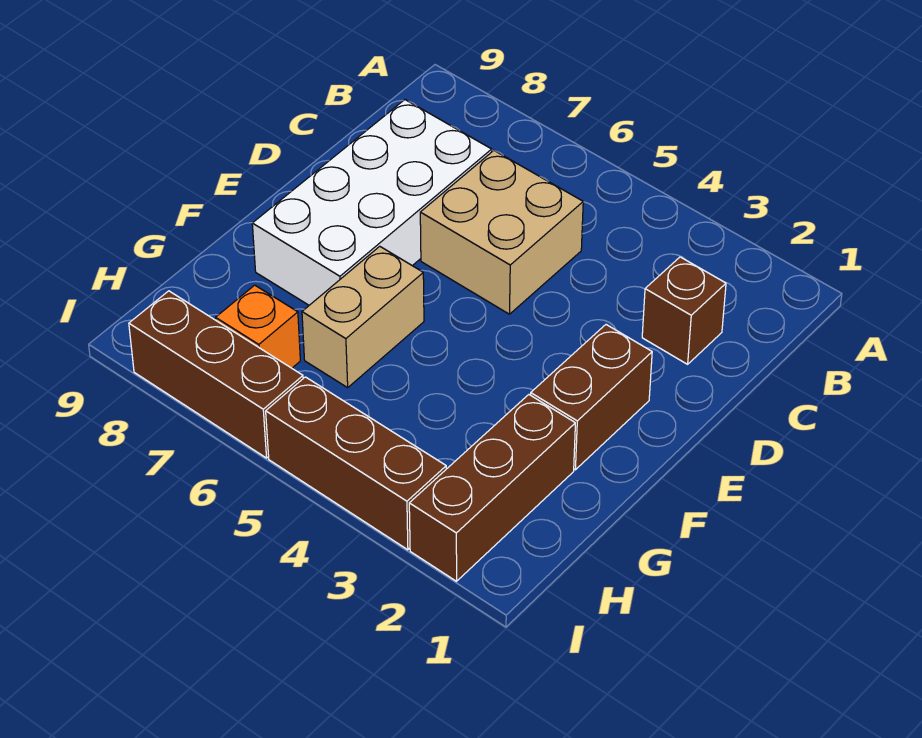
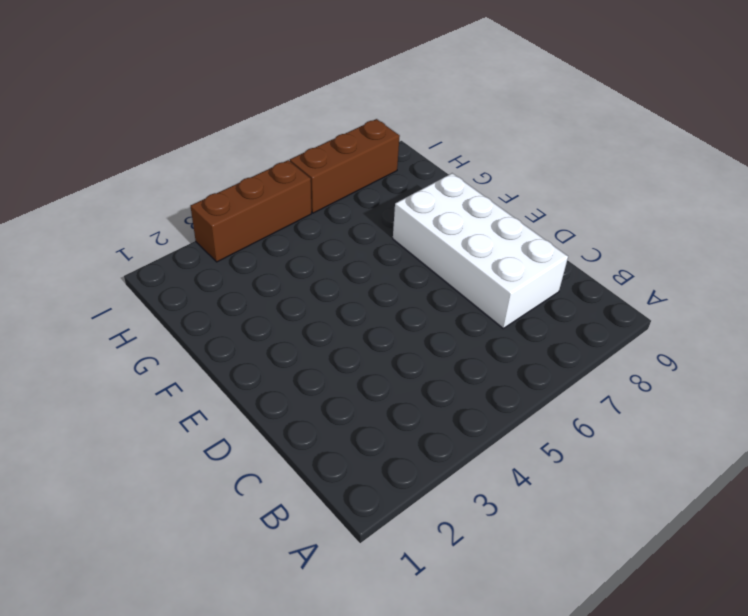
none -> brown brick C2 level 1
none -> tan brick C5:D6 level 1

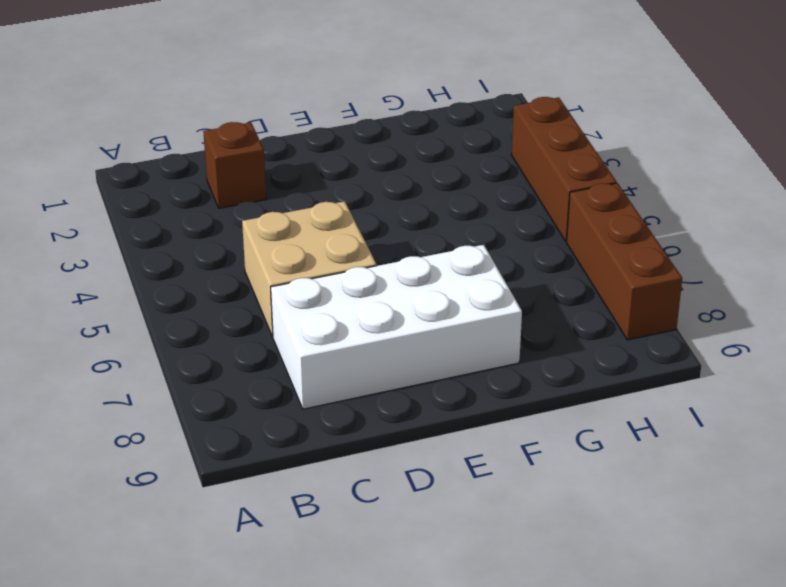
none -> brown brick E2:F2 level 1
none -> tan brick F6:G6 level 1

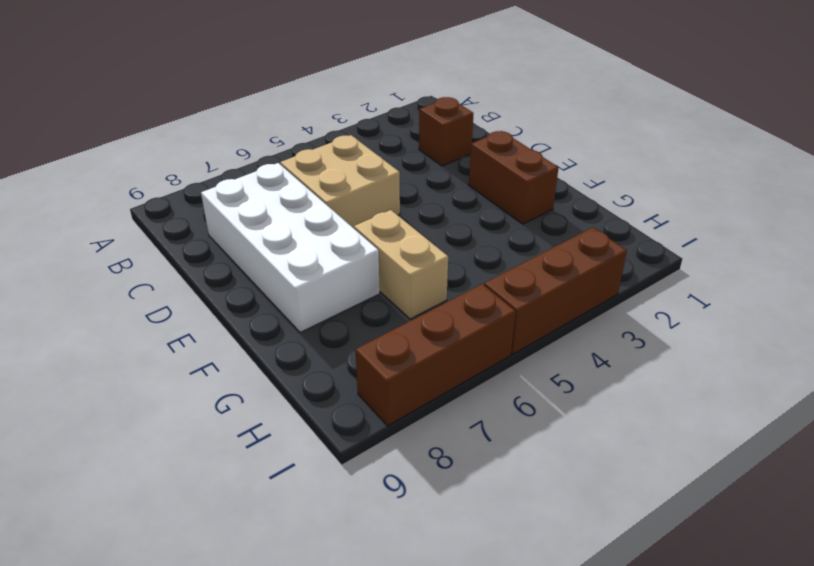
none -> brown brick G2:I2 level 1
none -> orange brick H7 level 1

